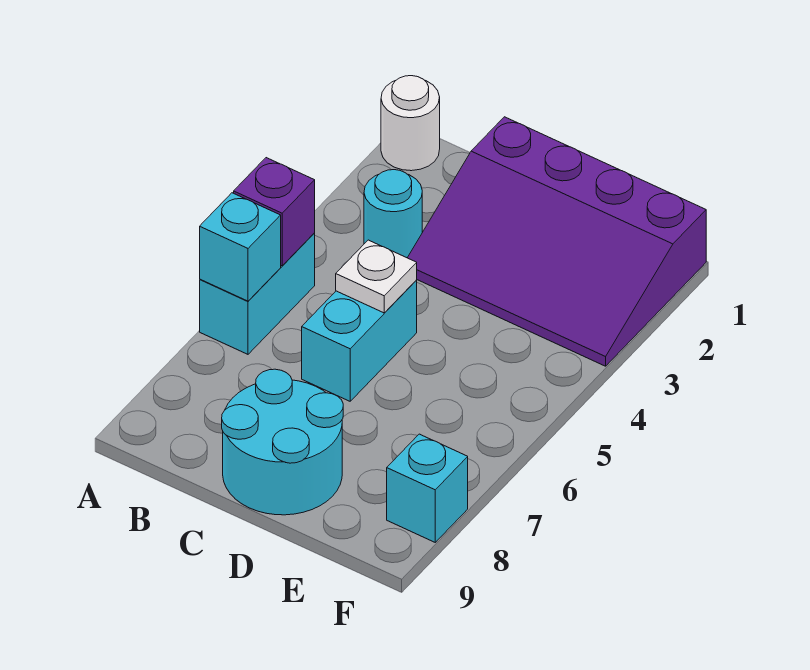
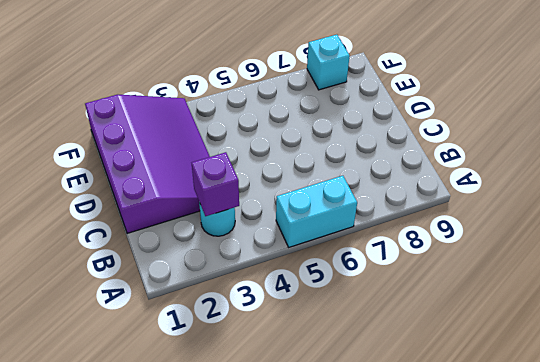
purple brick B3 level 2 -> purple brick A5 level 2
none -> white round brick A1 level 1
none -> cyan brick C5:C6 level 1

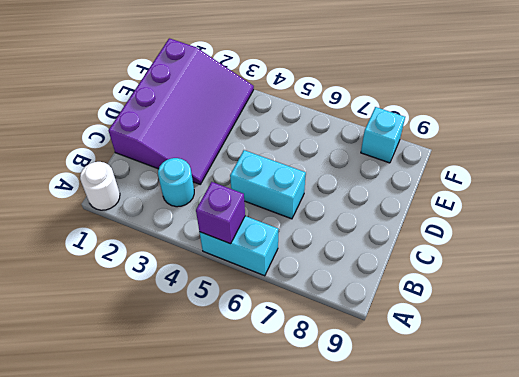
none -> cyan round brick C8:D9 level 1
none -> cyan brick A6 level 2

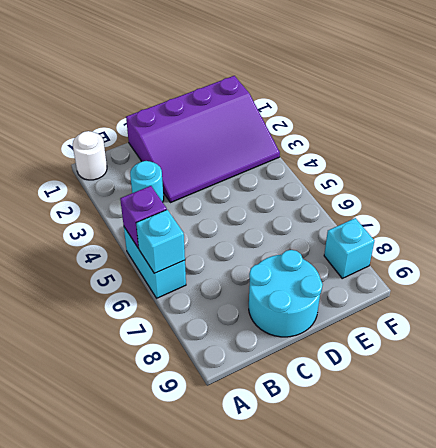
none -> cyan brick C5:C6 level 1
none -> white plate C5 level 2

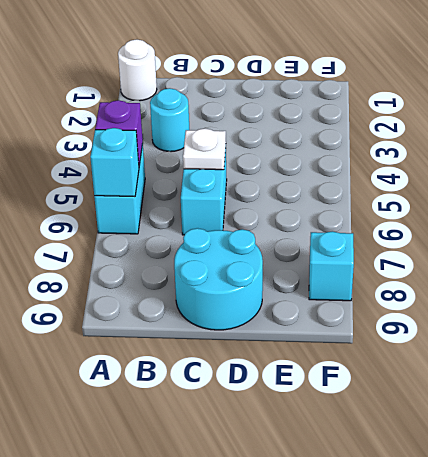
none -> purple slope C1:F3 level 1 top 1

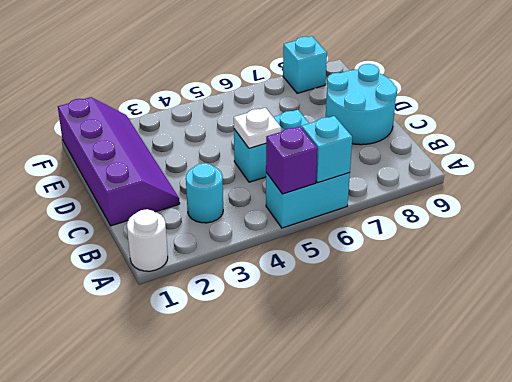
purple slope C1:F2 level 1 top 1 -> purple slope C1:F3 level 1 top 1

